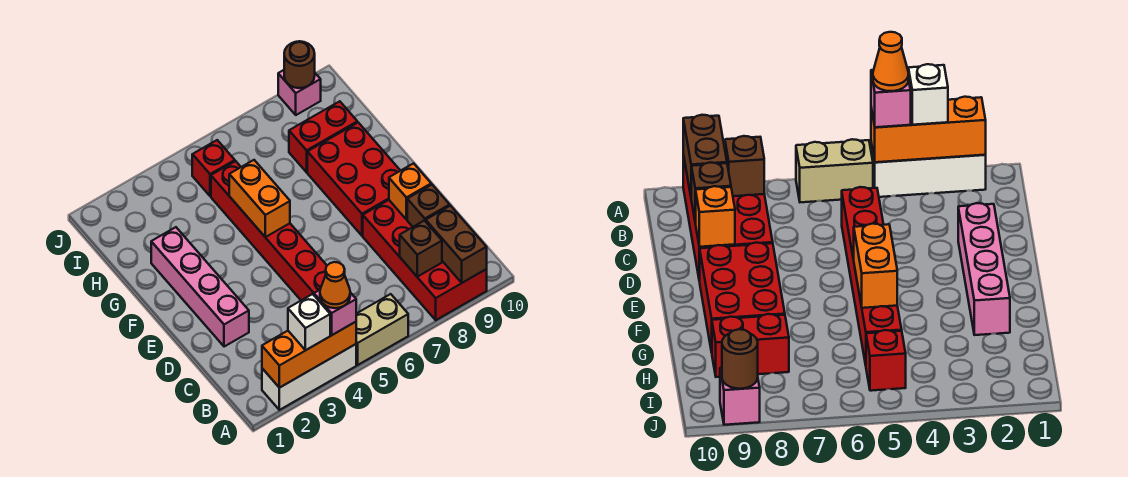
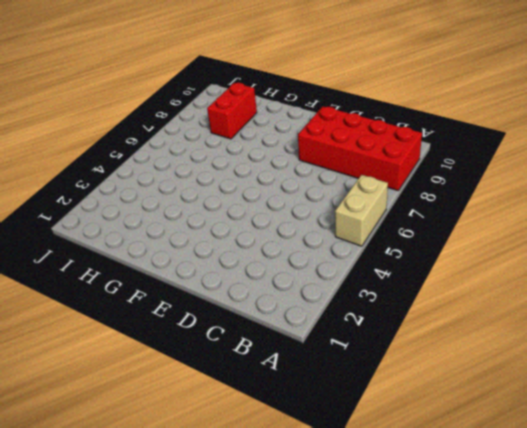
none -> white brick A2:A4 level 1
none -> red brick C5:H5 level 1
none -> pink brick D2:G2 level 1

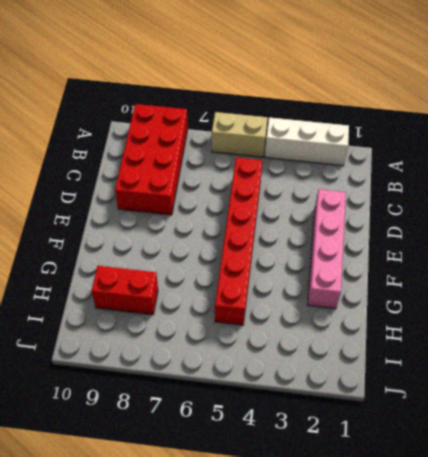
none -> red brick E8:G9 level 1
none -> red brick I5 level 1
none -> pink brick J9 level 1

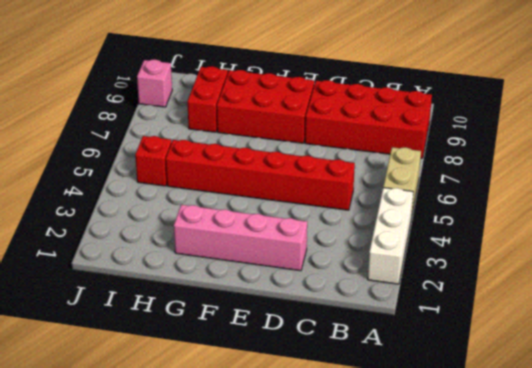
none -> orange brick A2:A4 level 2
none -> brown brick A9:B9 level 2
none -> brown brick B8 level 2

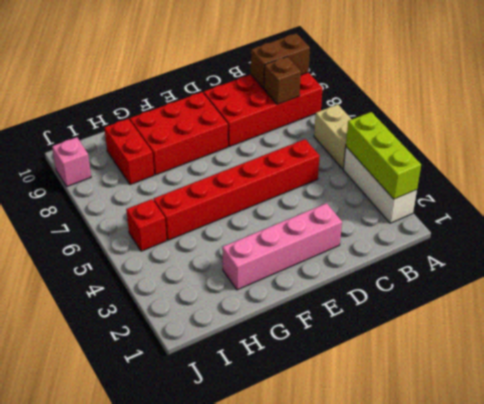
lime brick A2:A4 level 2 -> orange brick A2:A4 level 2
none -> brown brick C9 level 2
none -> orange brick D9 level 2
none -> orange brick F5:G5 level 2

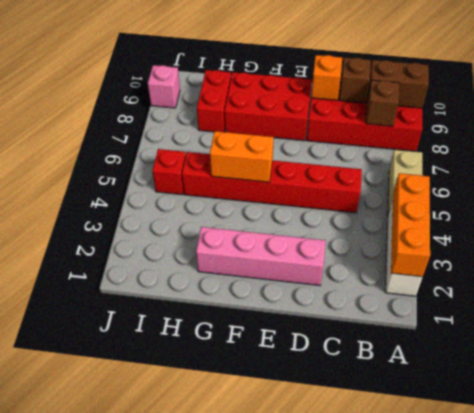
none -> brown round brick J9 level 2
none -> white brick A3 level 3
none -> pink brick A4 level 3

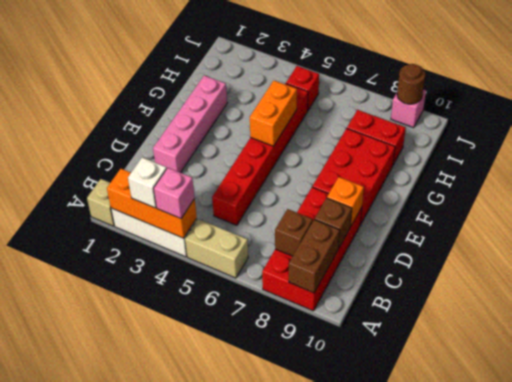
tan brick A1 level 1 -> none
none -> orange cone A4 level 4

